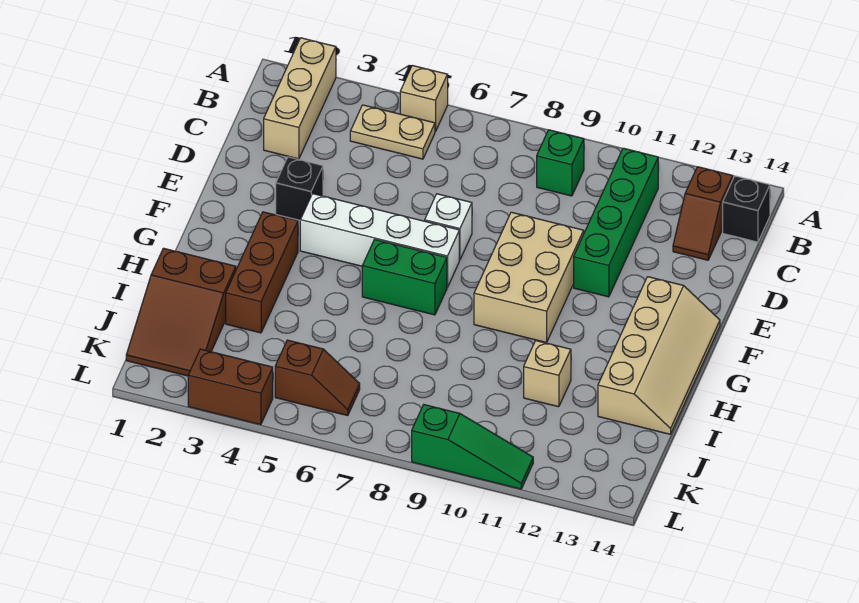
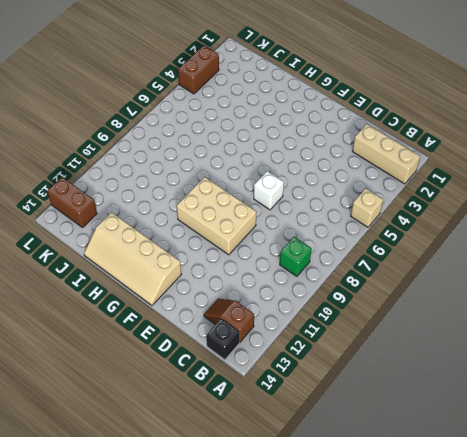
brown brick K13:L13 level 1 -> none
none -> tan plate B4:B5 level 1
none -> green brick B11:E11 level 1
none -> black brick E3 level 1

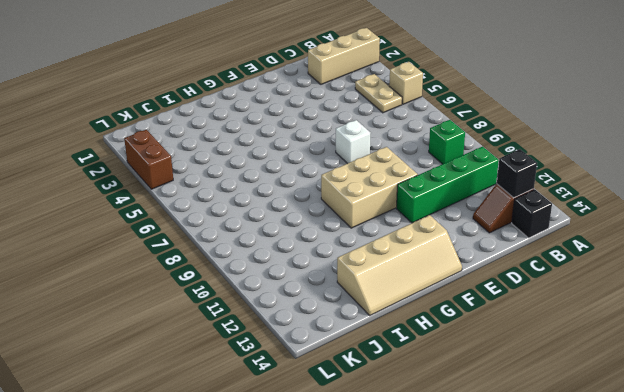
black brick B13 level 2 -> black brick E3 level 1
none -> white brick F4:F7 level 1
none -> brown brick G3:I3 level 1
none -> green brick G6:G7 level 1

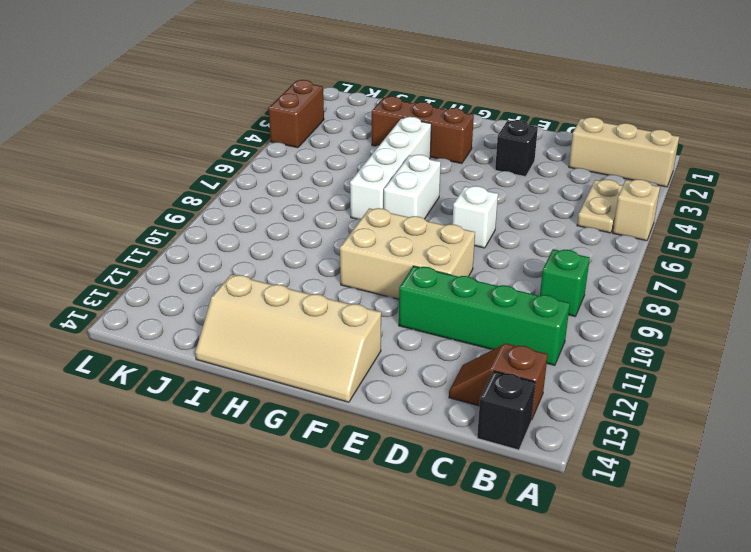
white brick G6:G7 level 1 -> green brick G6:G7 level 1
white brick H4:H7 level 1 -> white brick F4:F7 level 1
none -> brown slope I1:K2 level 1 top I
none -> tan brick I11 level 1
none -> brown slope K5:K6 level 1 top 5

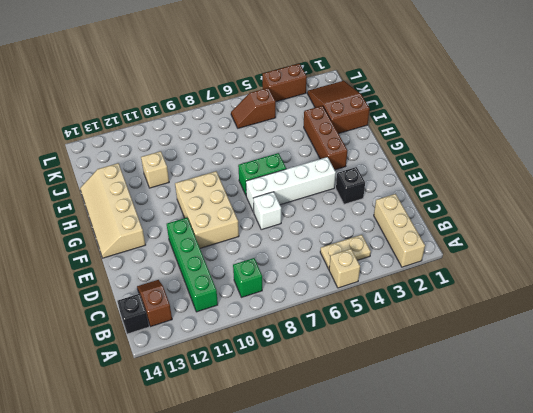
none -> green slope L9:L11 level 1 top 9

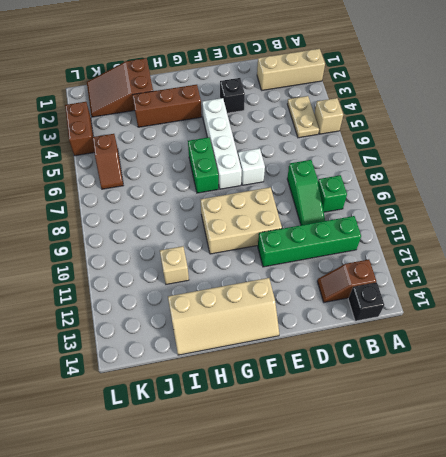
green slope C8:C10 level 1 top 8 -> green slope L9:L11 level 1 top 9

